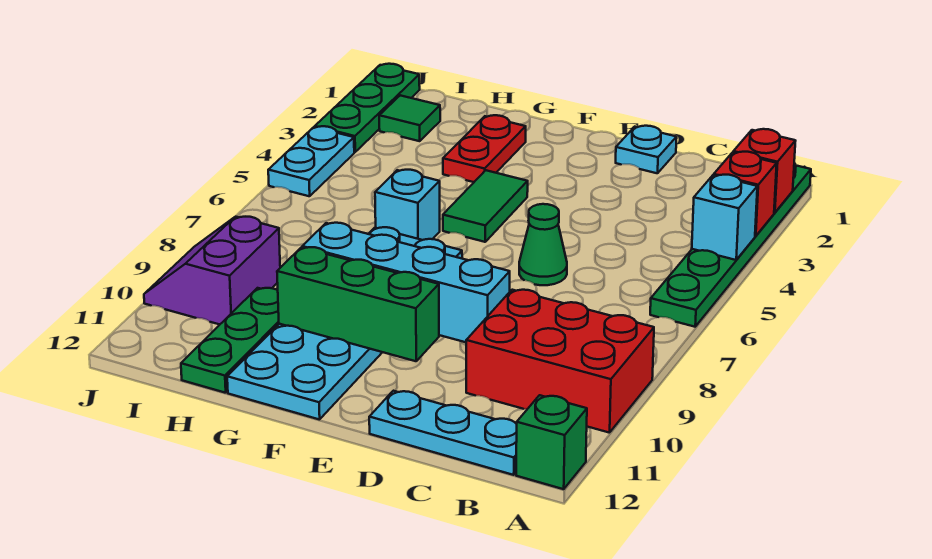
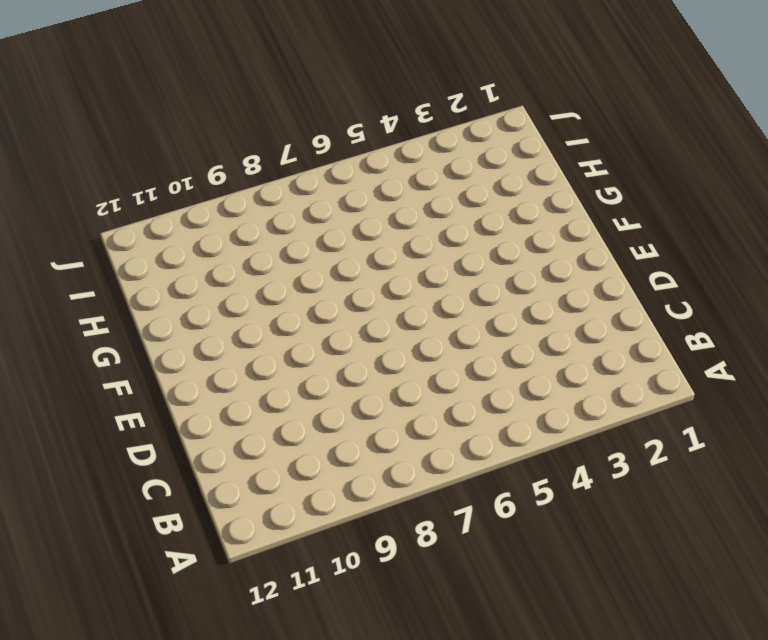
none -> green plate A1:A6 level 1
none -> red brick A9:C10 level 1
none -> green brick A12 level 1

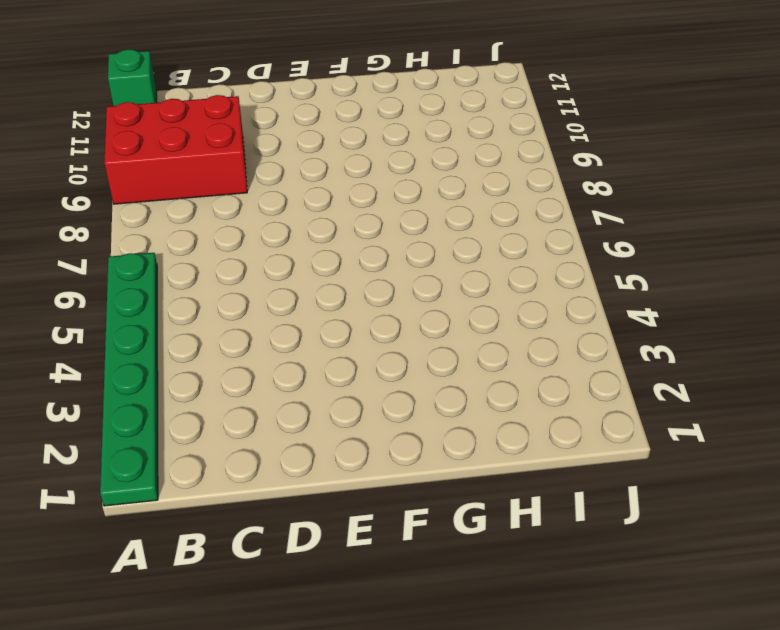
none -> cyan plate B12:D12 level 1
none -> cyan plate D1 level 1
none -> green cone D6 level 1

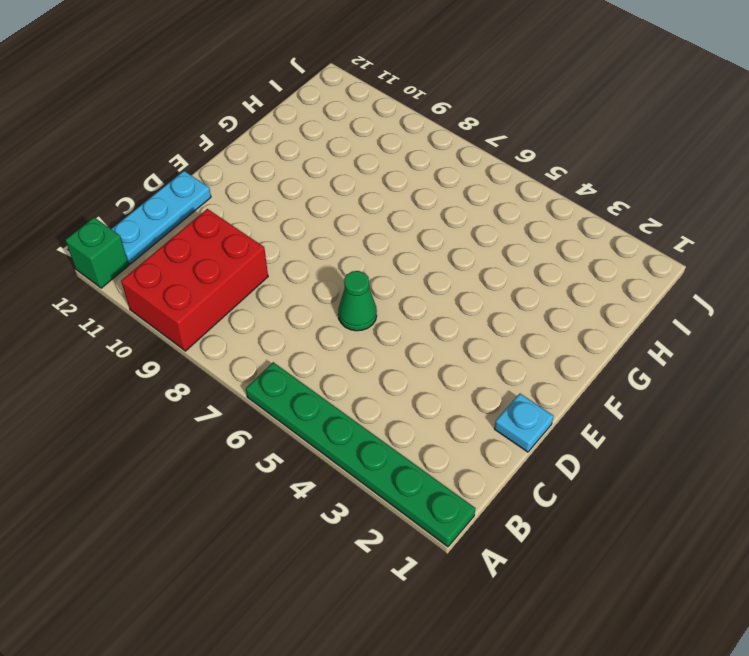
none -> green tile F4:F5 level 1
none -> cyan plate F7:G12 level 1
none -> red plate G2:G3 level 1

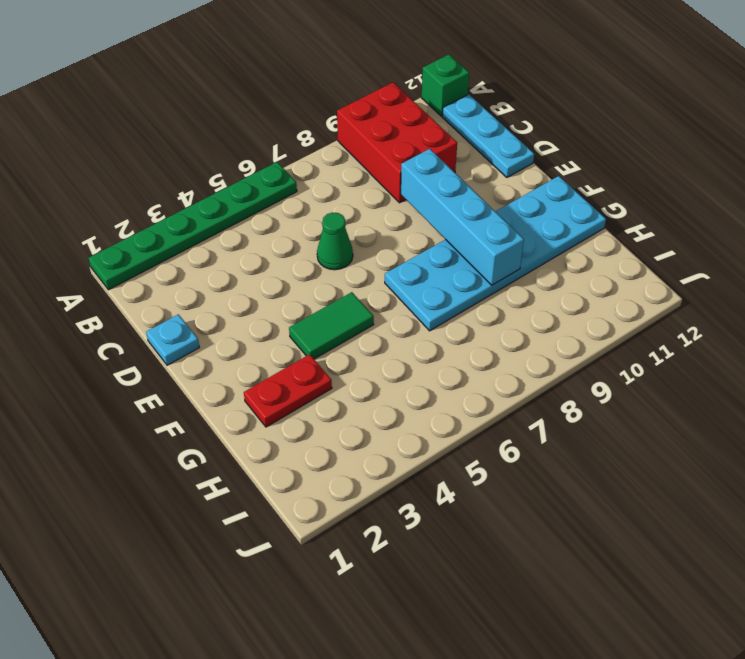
none -> cyan brick G6 level 1
none -> green plate H10:H12 level 1
none -> green tile I2 level 1

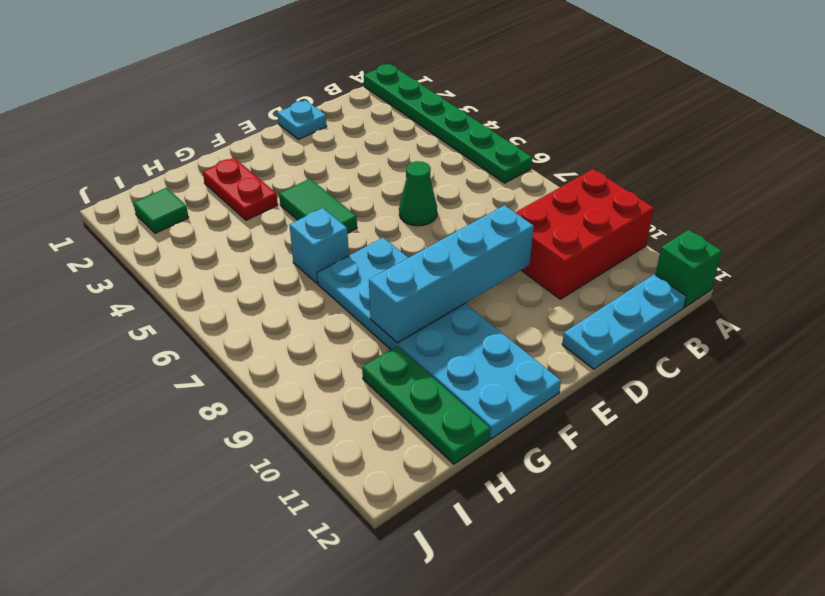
none -> purple slope I9:J10 level 1 top I
none -> green plate J1:J3 level 1
none -> cyan plate J4:J5 level 1

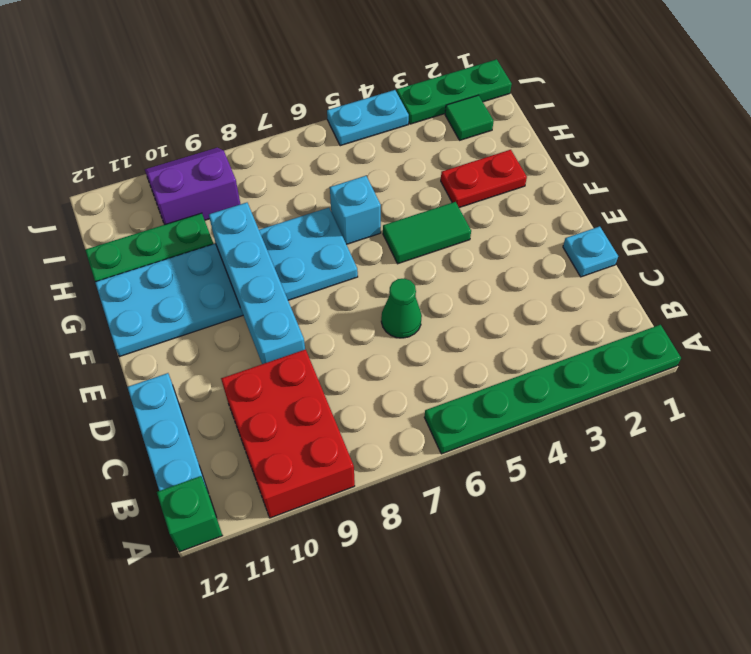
none -> red brick A2 level 2
none -> red brick A3 level 2
none -> cyan brick A4 level 2

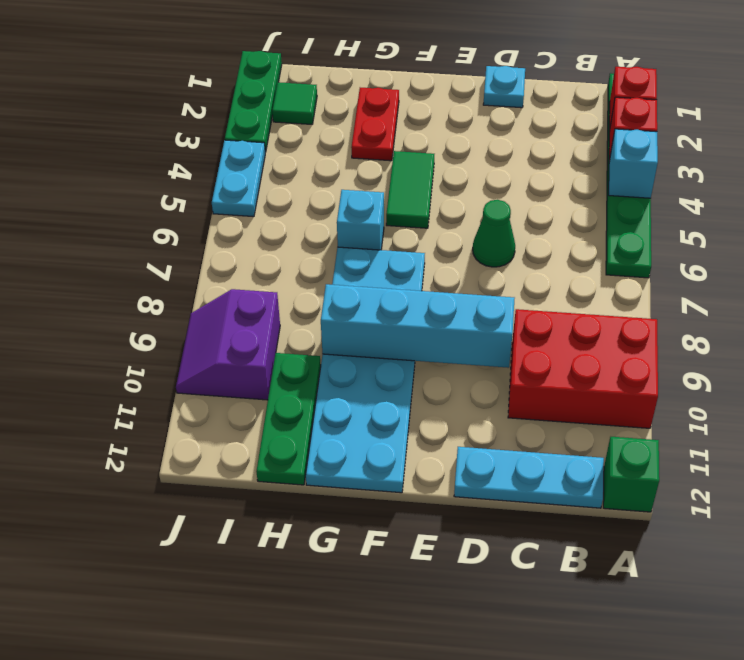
none -> green brick E10:G10 level 2

